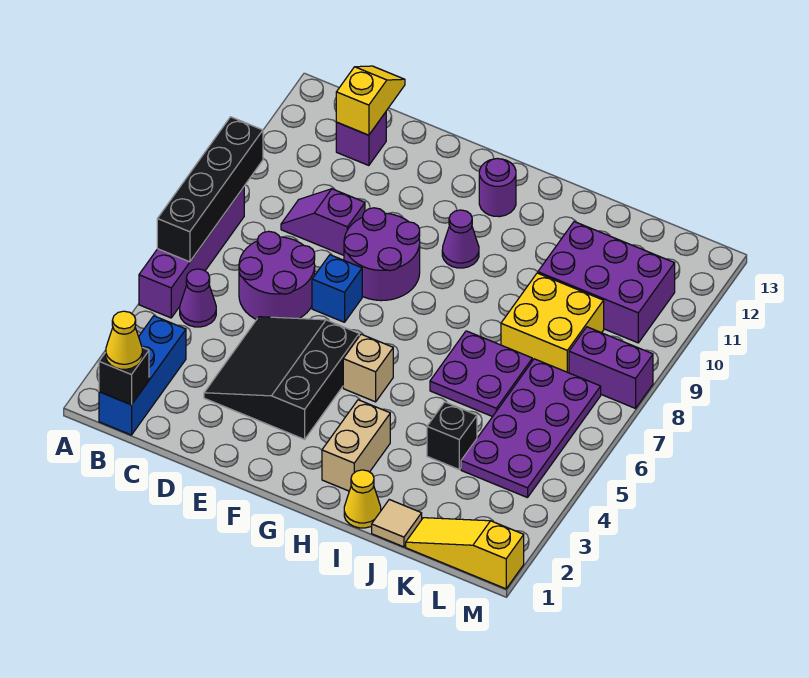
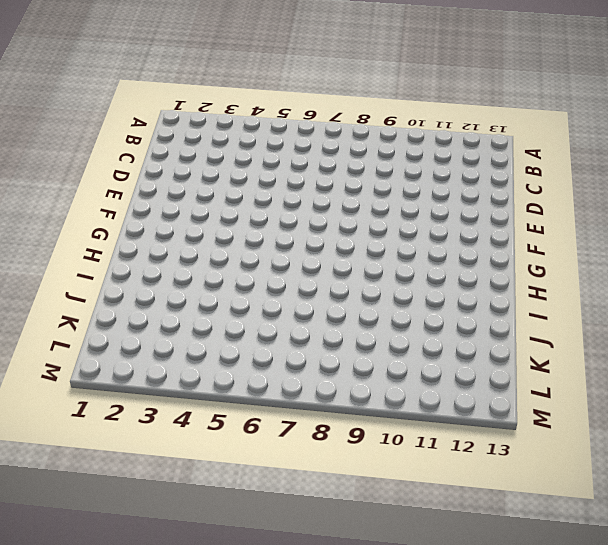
none -> purple brick A5:A8 level 1
none -> blue brick B1:B3 level 1
none -> purple cone B5 level 1

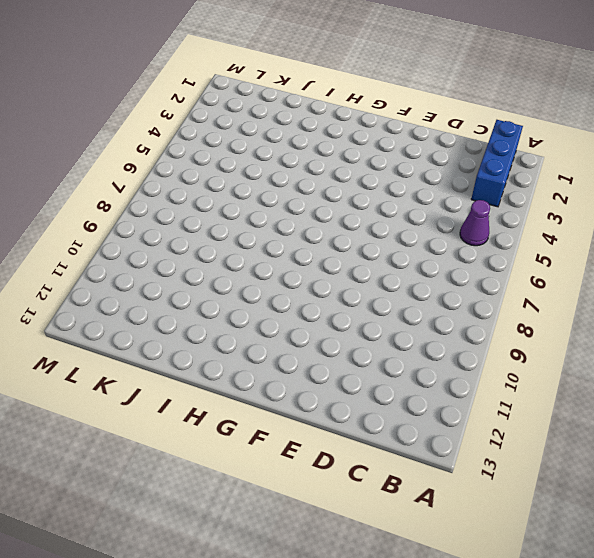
none -> purple brick A5:A8 level 1
none -> purple round brick C6:D7 level 1
none -> purple slope C9:D9 level 1 top D

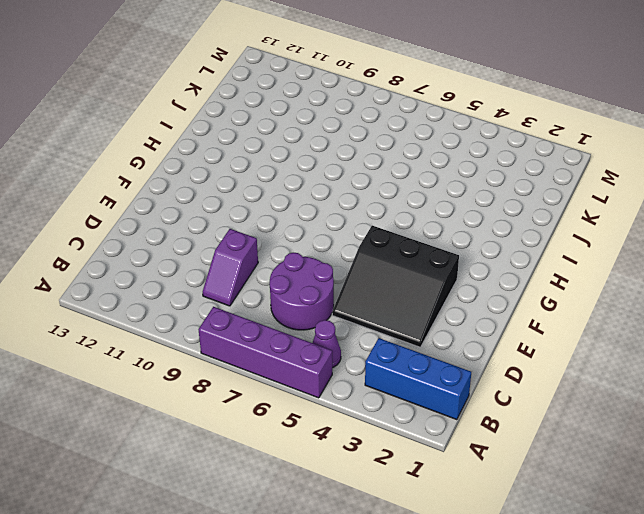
none -> purple brick C12 level 1
none -> blue brick E7 level 1
none -> purple round brick E8:F9 level 1

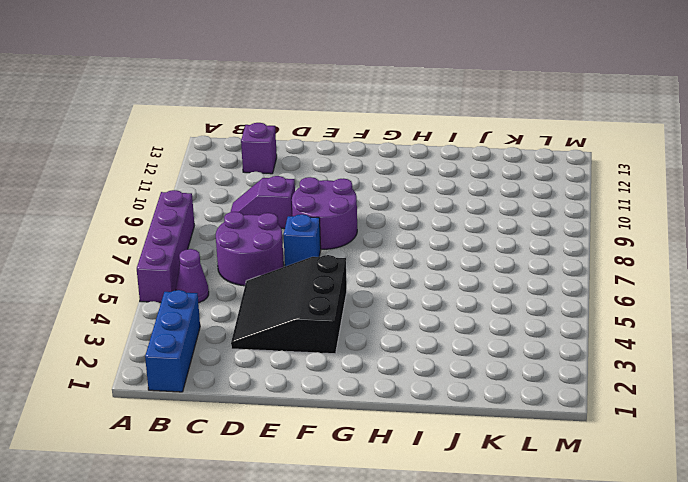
none -> tan brick G5 level 1
none -> purple cone G10 level 1
none -> purple round brick G12 level 1

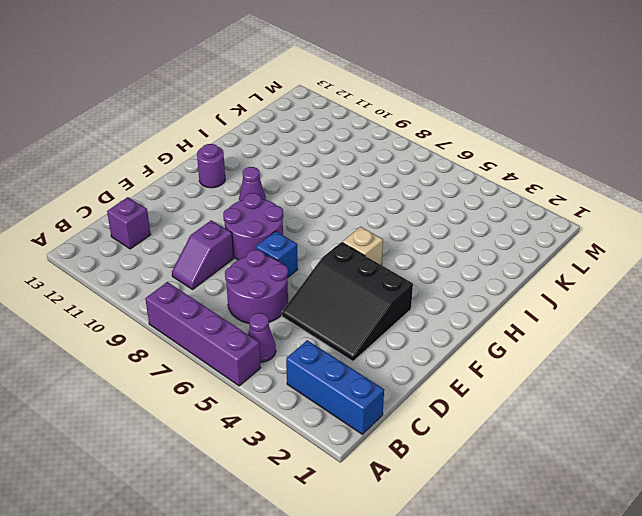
none -> tan brick H2:H3 level 1
none -> yellow cone I1 level 1
none -> purple plate I6:J7 level 1

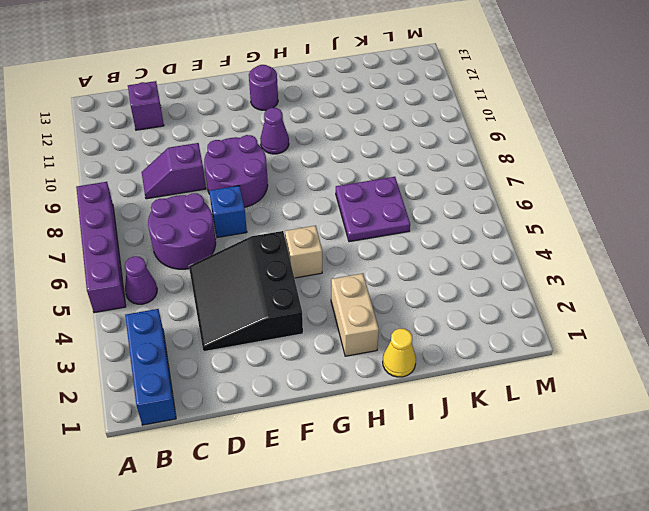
none -> tan tile J1 level 1
none -> black brick J4 level 1
none -> yellow brick J8:K9 level 1

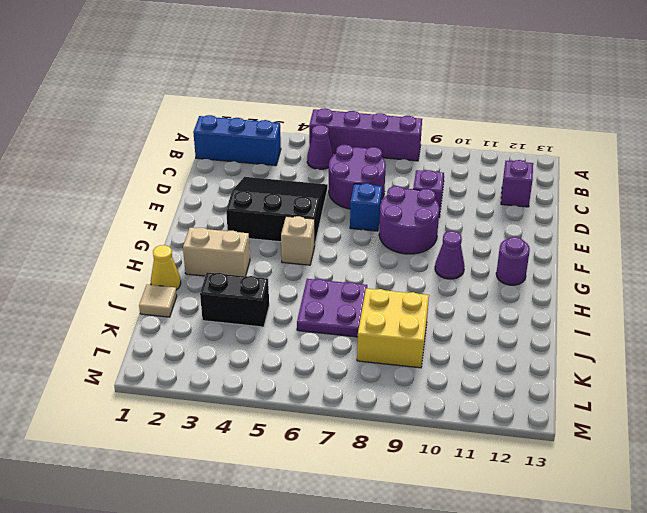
black brick J3:J4 level 1 -> black brick J4 level 1
none -> purple brick J10:L11 level 1
none -> yellow slope K1:M1 level 1 top M
none -> purple plate K4:L7 level 1

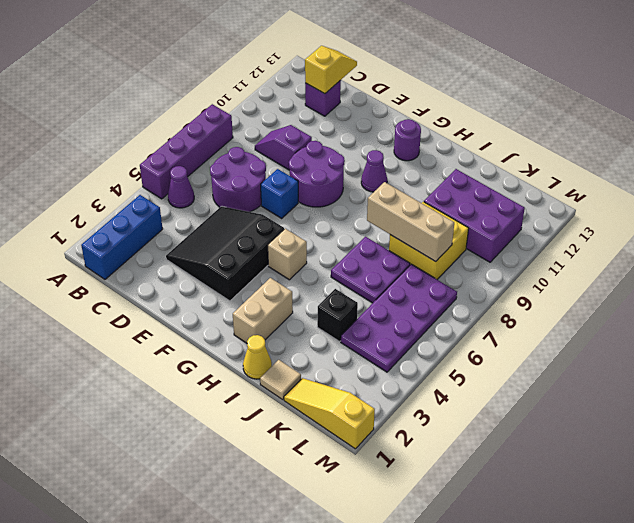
tan brick I8:K8 level 2 -> none
none -> purple brick L8:M8 level 1
none -> black brick A6:A9 level 2
none -> black brick B1 level 2

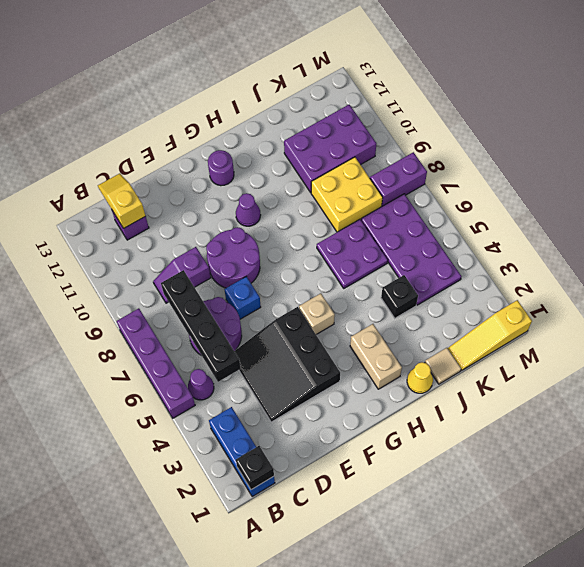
black brick C5:C8 level 2 -> black brick A6:A9 level 2
none -> yellow cone B1 level 3

